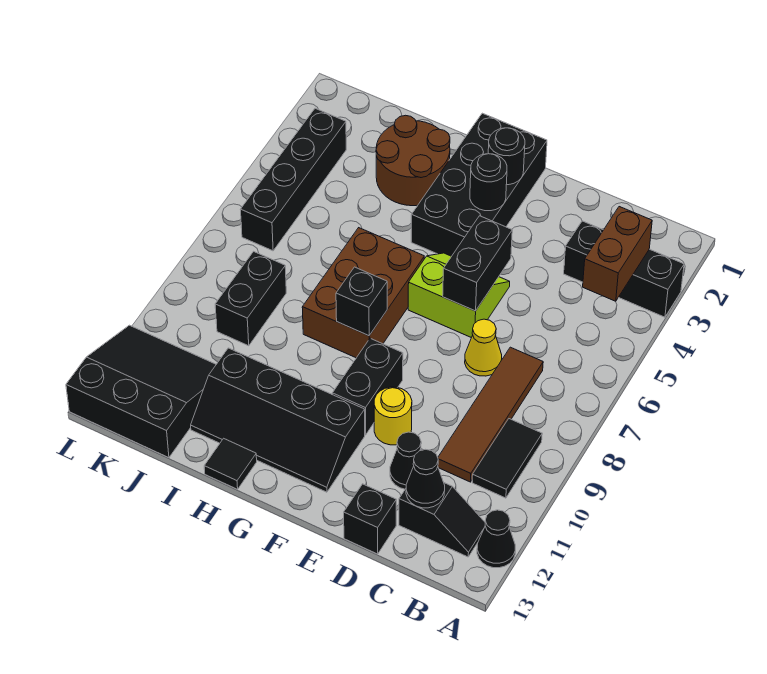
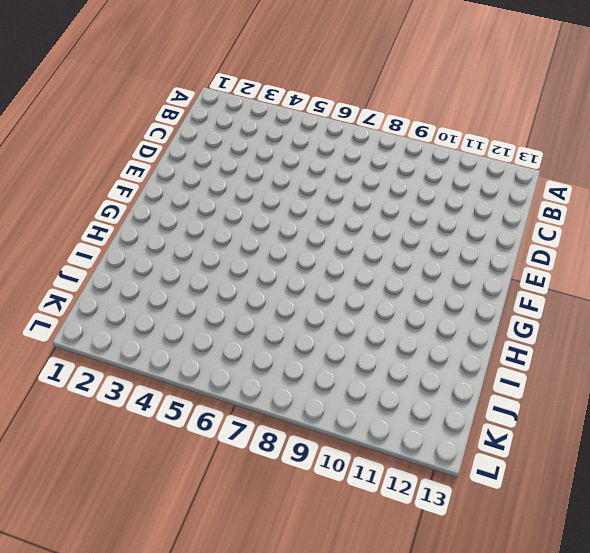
none -> black brick A3:C3 level 1
none -> black cone A12 level 1
none -> black tile B9:B10 level 1

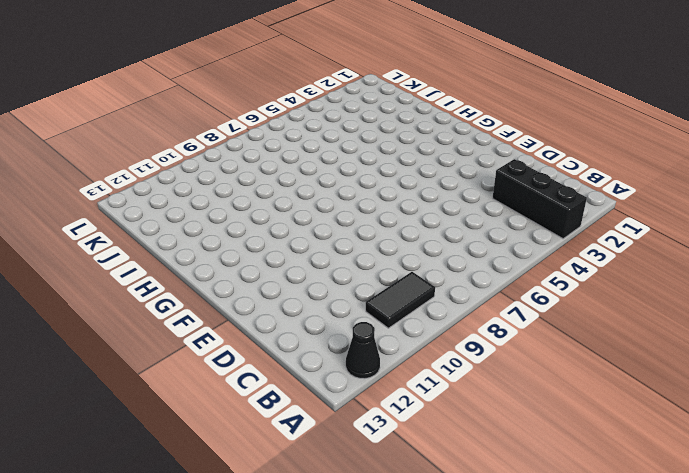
none -> black slope B12:C12 level 1 top C
none -> brown tile C7:C10 level 1
none -> yellow cone D7 level 1

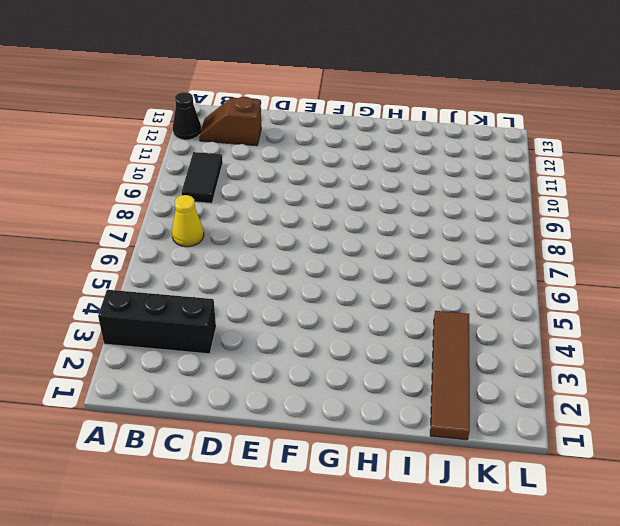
yellow cone B7 level 1 -> yellow cone D7 level 1
brown slope B12:C12 level 1 top C -> black slope B12:C12 level 1 top C
brown tile J1:J4 level 1 -> brown tile C7:C10 level 1
none -> black cone D11 level 1
none -> black brick D13 level 1
none -> lime slope E5:F6 level 1 top 6

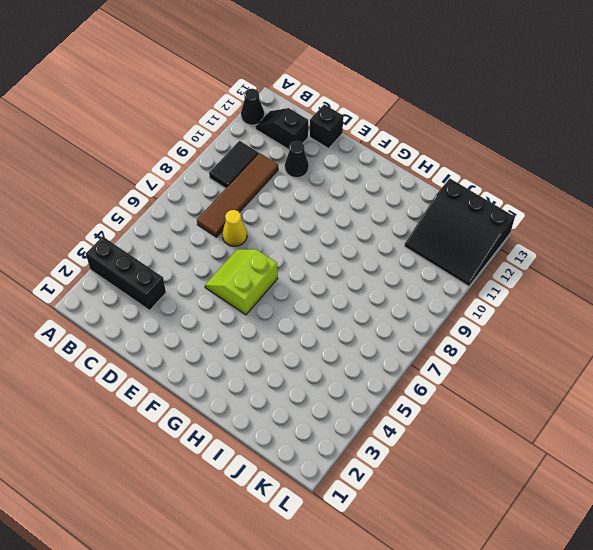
lime slope E5:F6 level 1 top F -> lime slope E5:F6 level 1 top 6
none -> yellow round brick E10 level 1
none -> black brick F1:G4 level 1
none -> black brick F9:F10 level 1

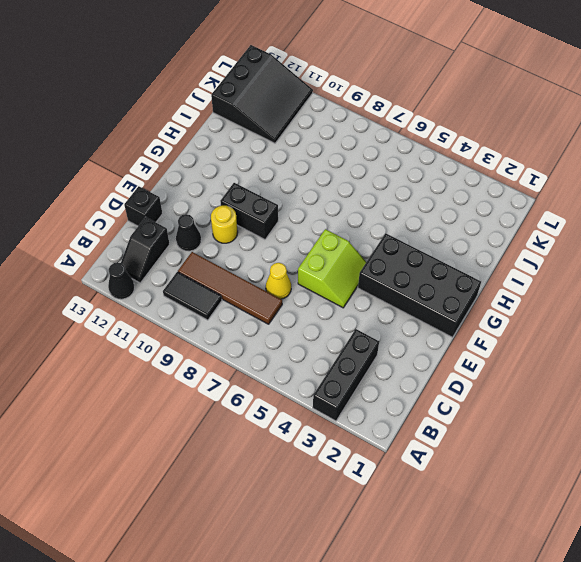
none -> black slope F11:I12 level 1 top 11
none -> brown brick G6:H8 level 1
none -> brown round brick H2:I3 level 1

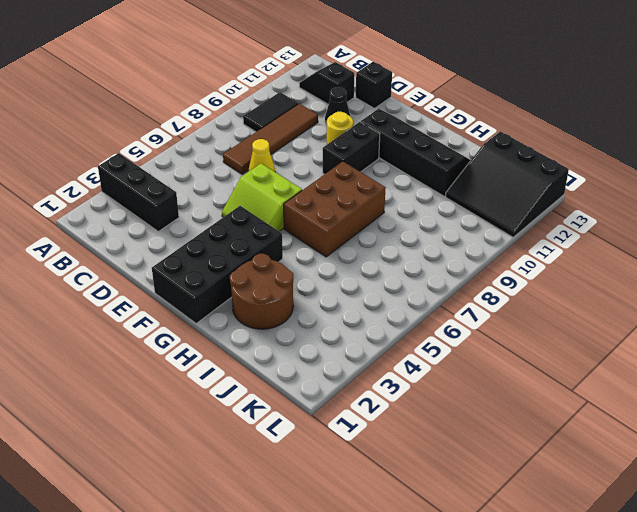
none -> black cone A12 level 1
none -> black tile H13 level 1
none -> black brick J8:J9 level 1

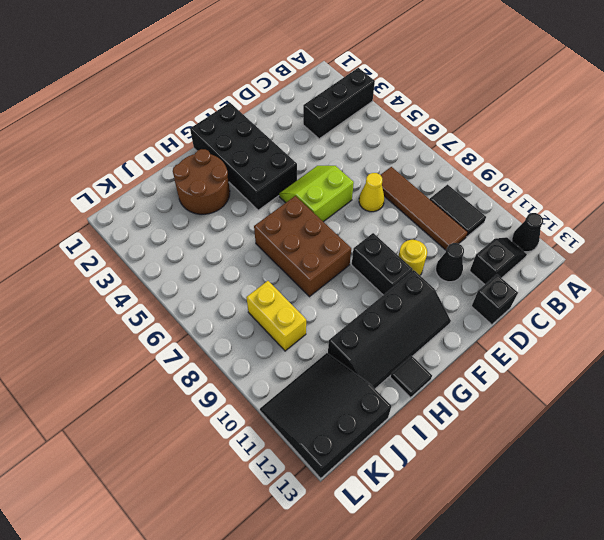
yellow brick J8:J9 level 1 -> black brick J8:J9 level 1
none -> black brick K3:K6 level 1
none -> brown brick B3:B4 level 2
none -> black cone C12 level 2

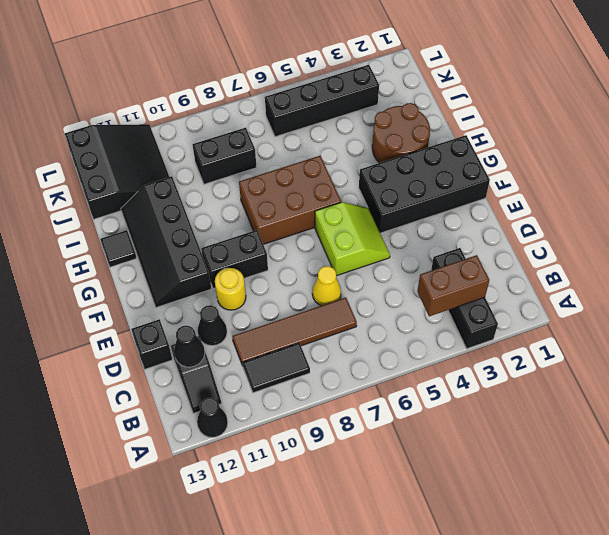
none -> black brick E5:E6 level 2
none -> black round brick F2 level 2
none -> black round brick F3 level 2

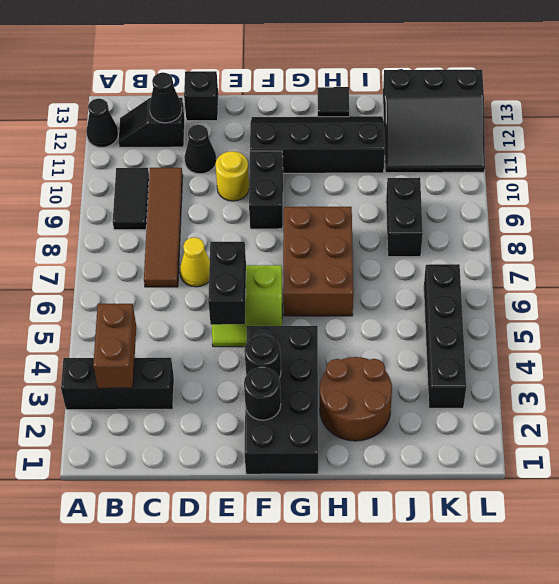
none -> black brick G8 level 2

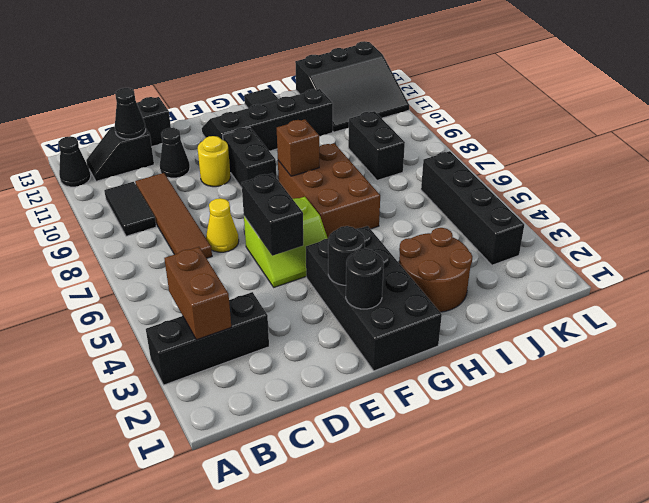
brown brick G8 level 2 -> black brick G8 level 2

